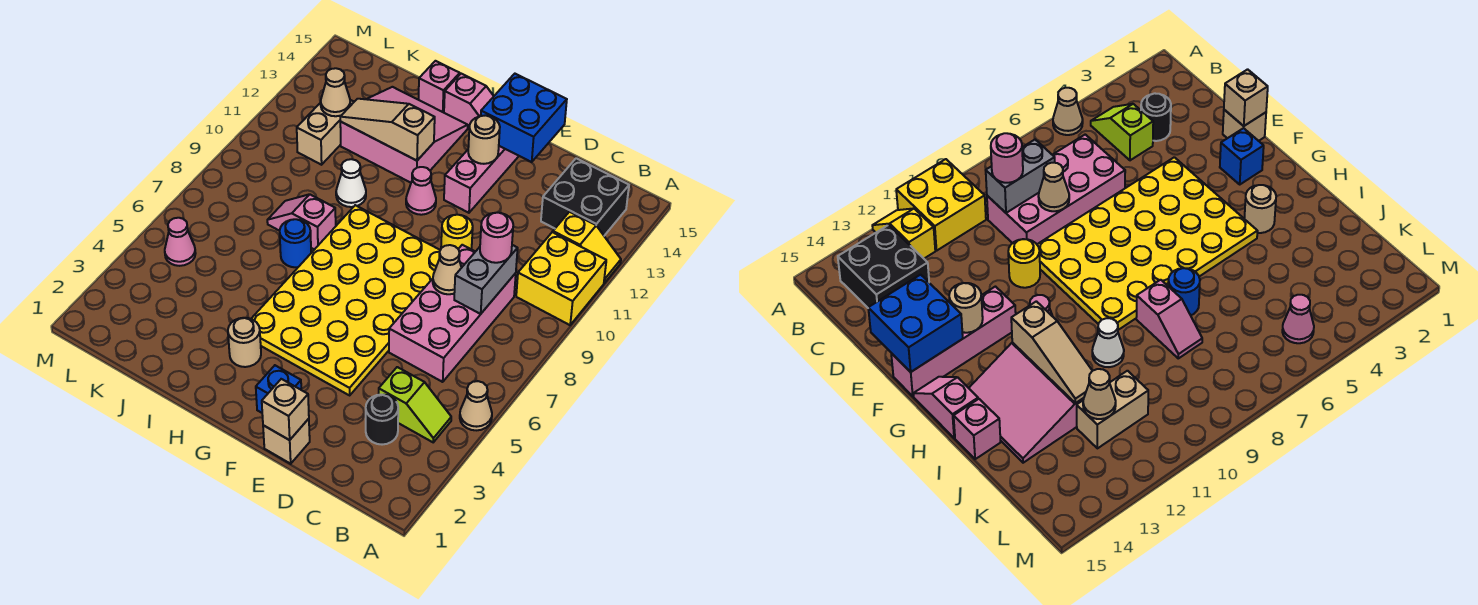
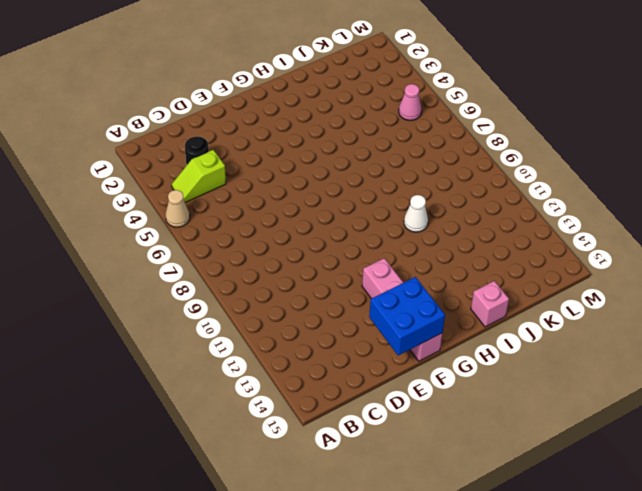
none -> yellow brick A10:B11 level 1
none -> yellow slope A12:B12 level 1 top B
none -> black brick B13:C14 level 1
none -> pink brick C6:D9 level 1

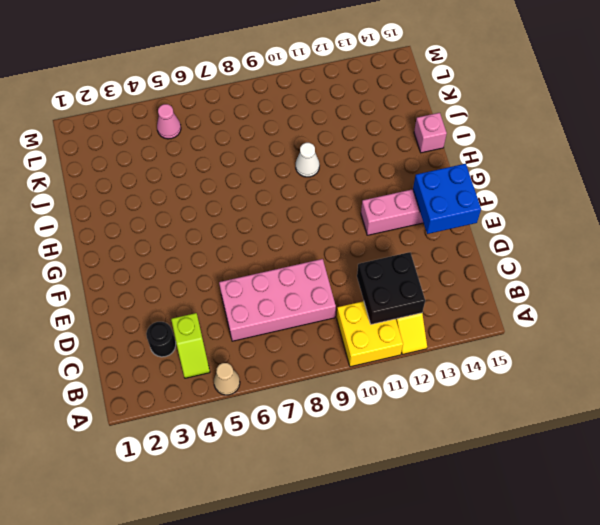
black brick B11:C12 level 2 -> black brick B13:C14 level 1
none -> tan brick E1 level 1
none -> yellow plate E4:H9 level 1
none -> yellow round brick E10 level 1
none -> blue brick F2 level 1

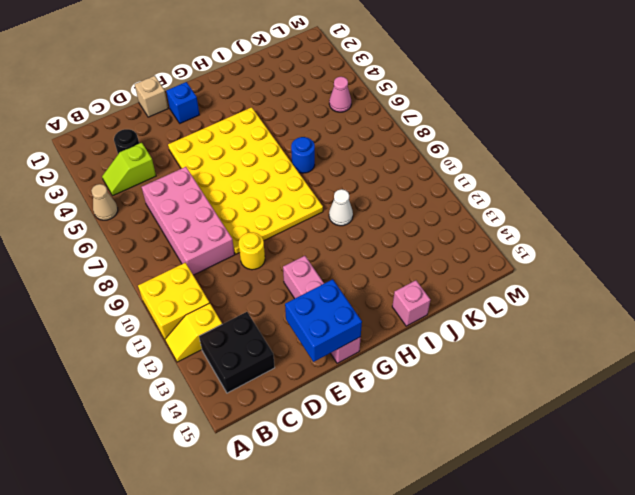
none -> pink cone G11 level 1
none -> pink slope G15:H15 level 1 top H
none -> tan round brick H3 level 1
none -> pink slope H12:J14 level 1 top 12

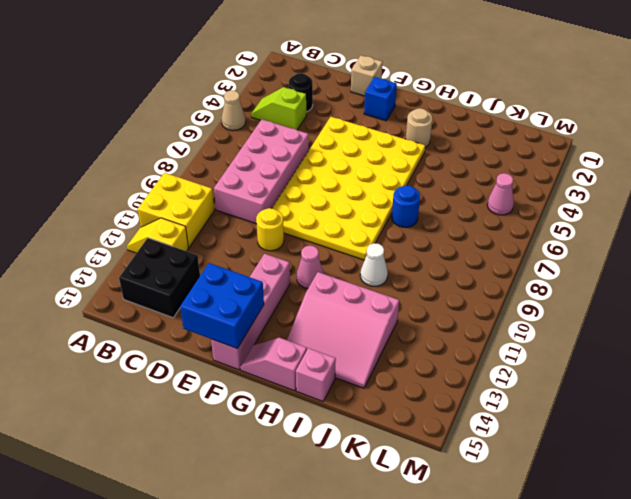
none -> pink slope I8:J8 level 1 top I
none -> tan brick K11:K12 level 1
none -> grey brick C8:C9 level 2
none -> tan cone D8 level 2

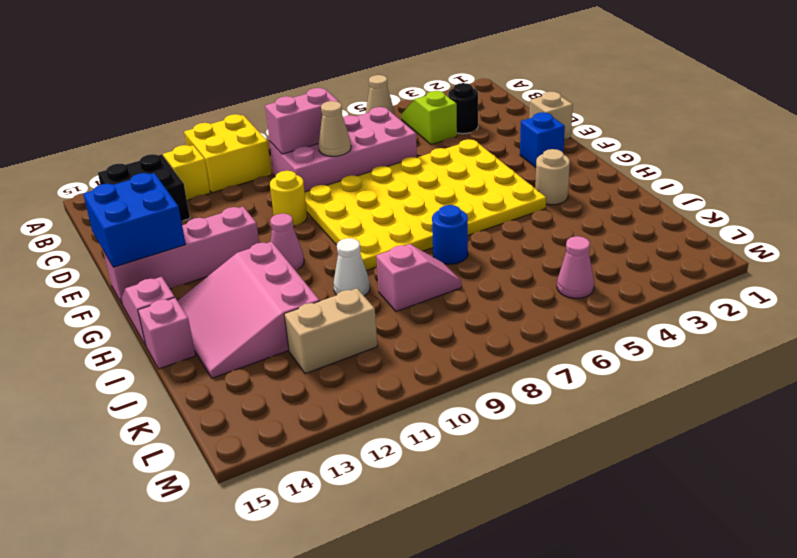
pink brick C8:C9 level 2 -> grey brick C8:C9 level 2
pink slope J8:J9 level 1 top 9 -> pink slope I8:J8 level 1 top I
none -> tan brick E1 level 2
none -> tan round brick F13 level 2
none -> tan slope H12:J12 level 2 top H
none -> tan cone K12 level 2

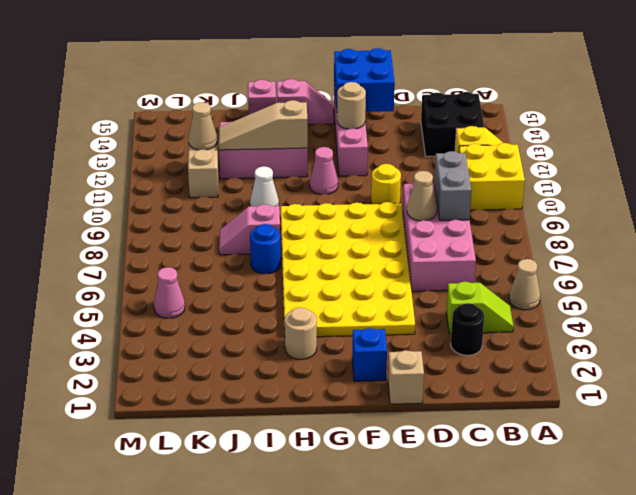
none -> tan brick E1 level 2
none -> pink round brick C9 level 3

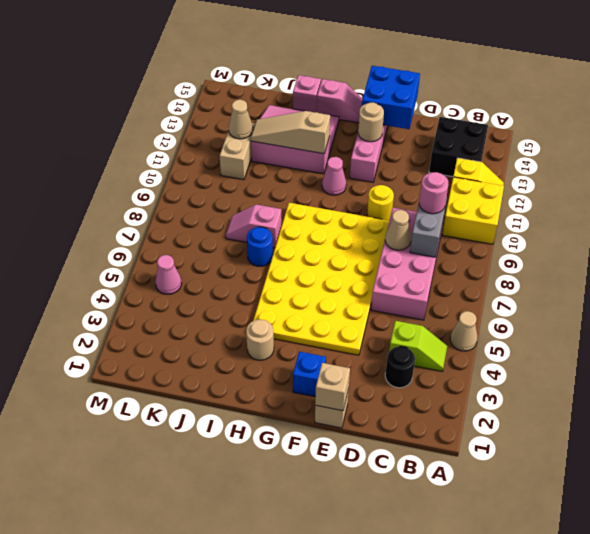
none -> white cone I10 level 1

